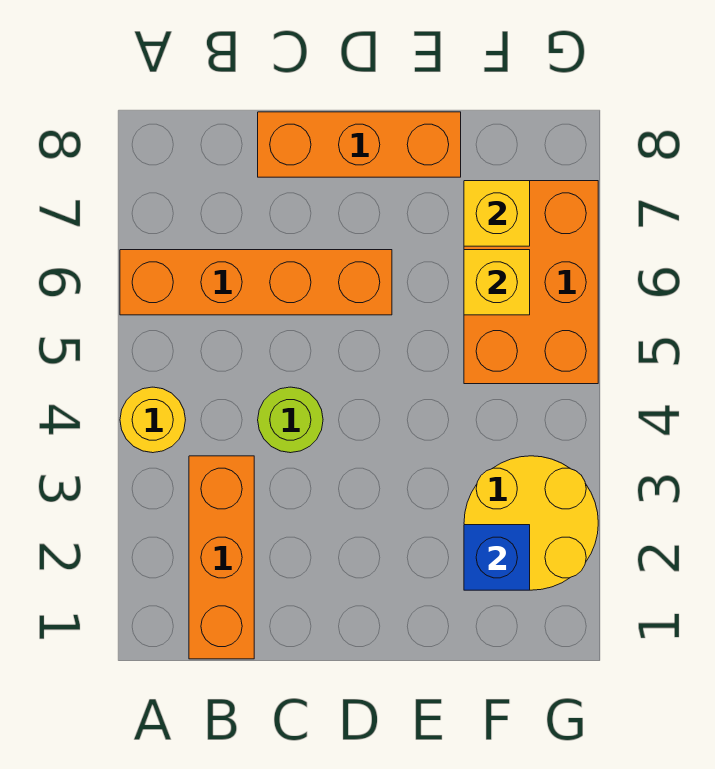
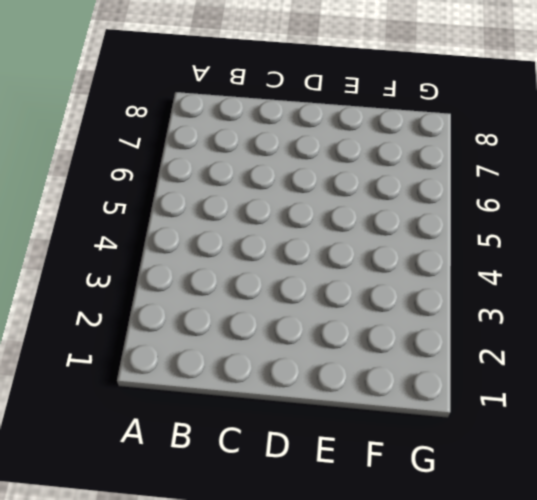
none -> yellow round brick A4 level 1
none -> orange brick A6:D6 level 1

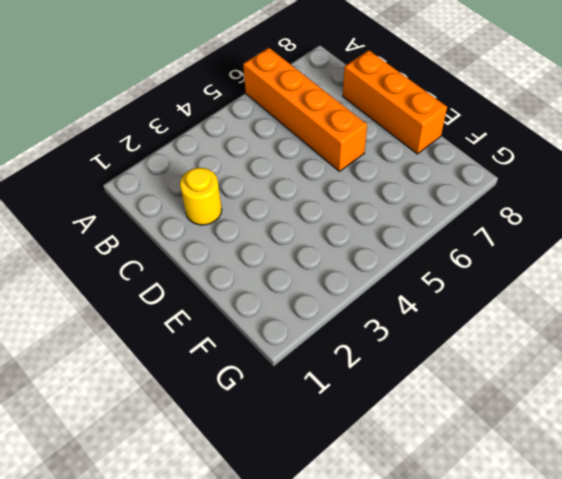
yellow round brick C2 level 1 -> yellow round brick A4 level 1
none -> orange brick B1:B3 level 1
none -> lime round brick C4 level 1

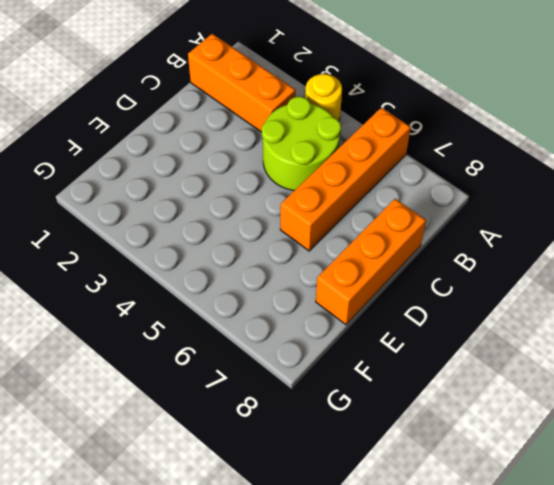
lime round brick B4:C5 level 1 -> lime round brick C4 level 1
none -> yellow round brick F2:G3 level 1
none -> orange brick F5:G7 level 1

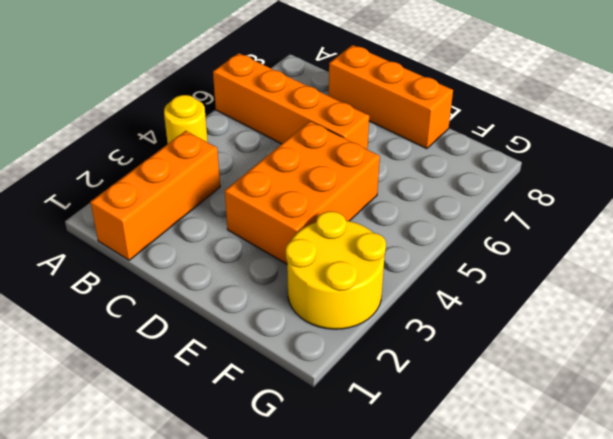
orange brick D3:E5 level 1 -> orange brick F5:G7 level 1
none -> lime round brick C4 level 1
none -> blue brick F2 level 2

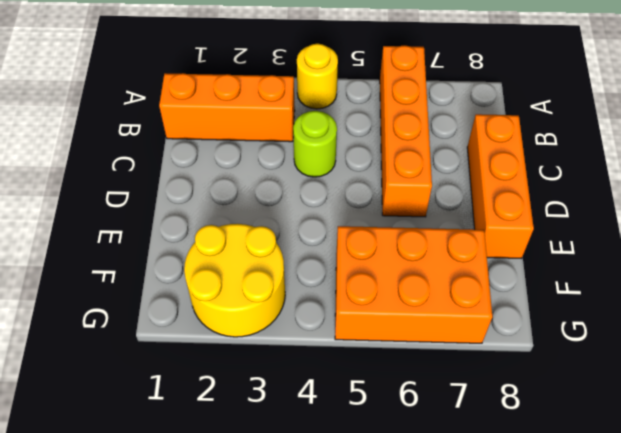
none -> blue brick F2 level 2
none -> yellow brick F6 level 2

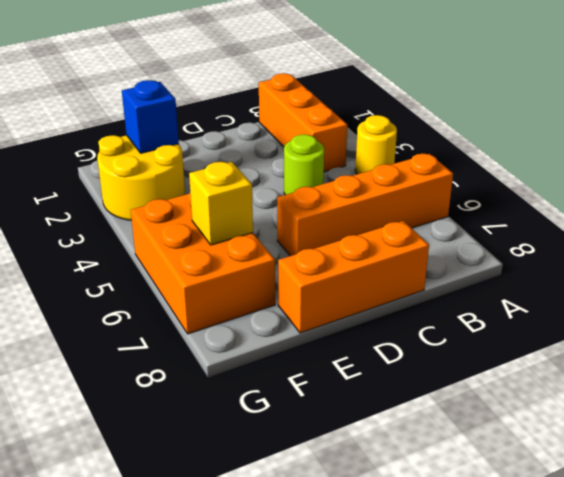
none -> yellow brick F7 level 2

